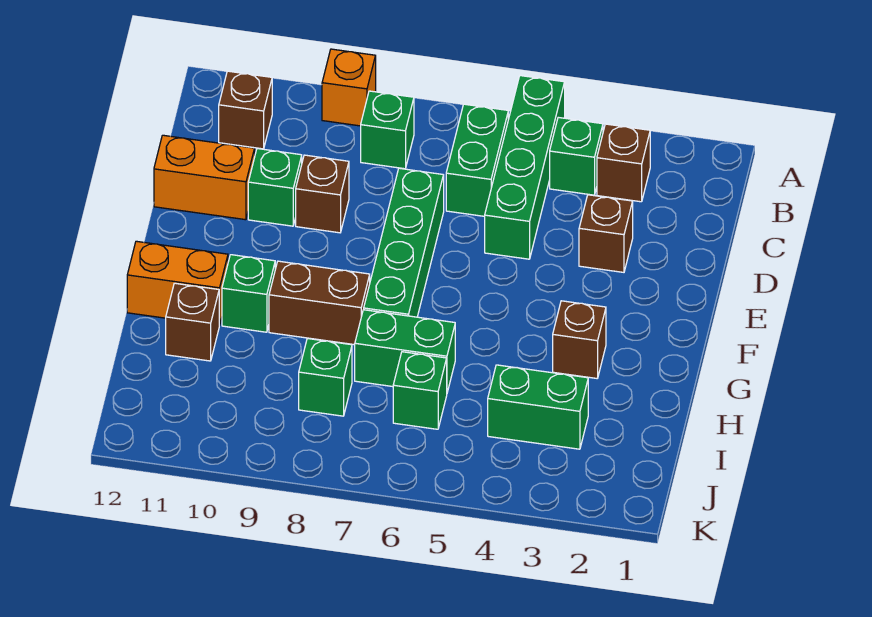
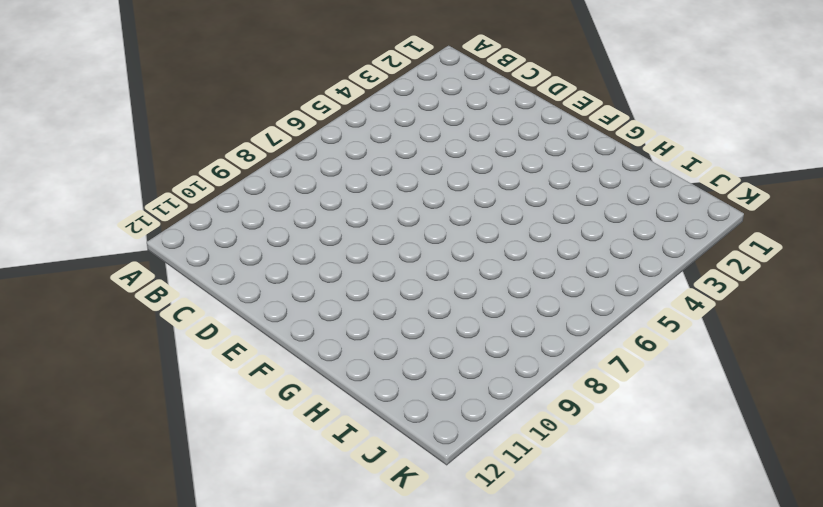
none -> green brick A5:D5 level 1
none -> orange brick A9 level 1
none -> brown brick B3 level 1

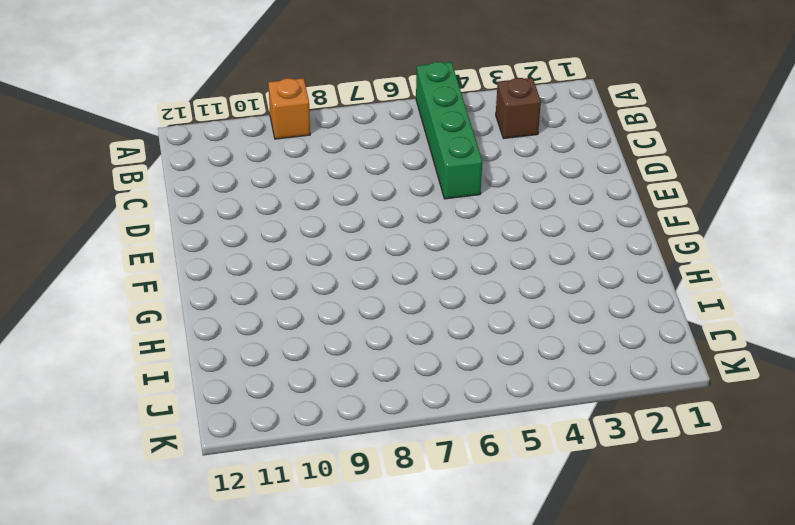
none -> green brick B4 level 1
none -> green brick B6:C6 level 1
none -> green brick B8 level 1

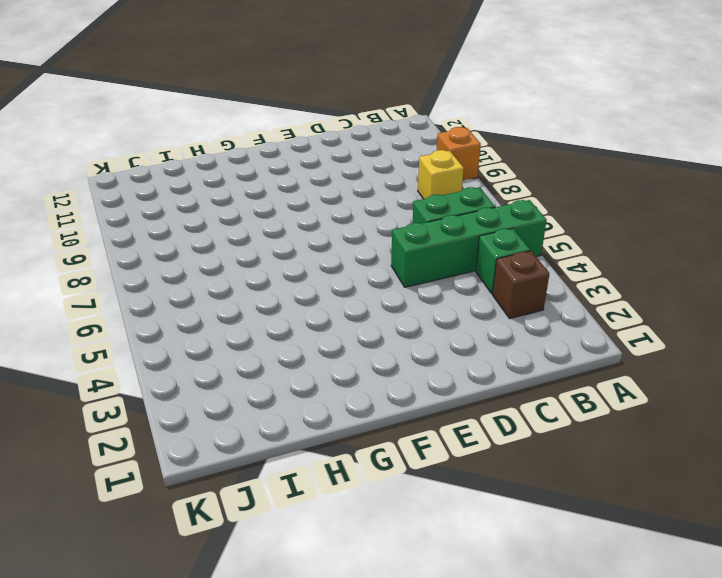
yellow brick B8 level 1 -> green brick B8 level 1
none -> brown brick B11 level 1
none -> brown brick D3 level 1
none -> green brick D7:G7 level 1

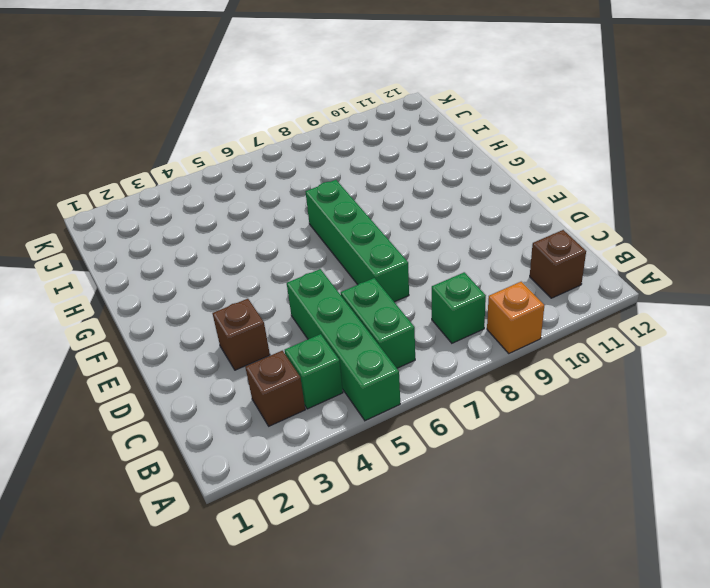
none -> brown brick D9 level 1
none -> green brick D10 level 1
none -> orange brick D11:D12 level 1

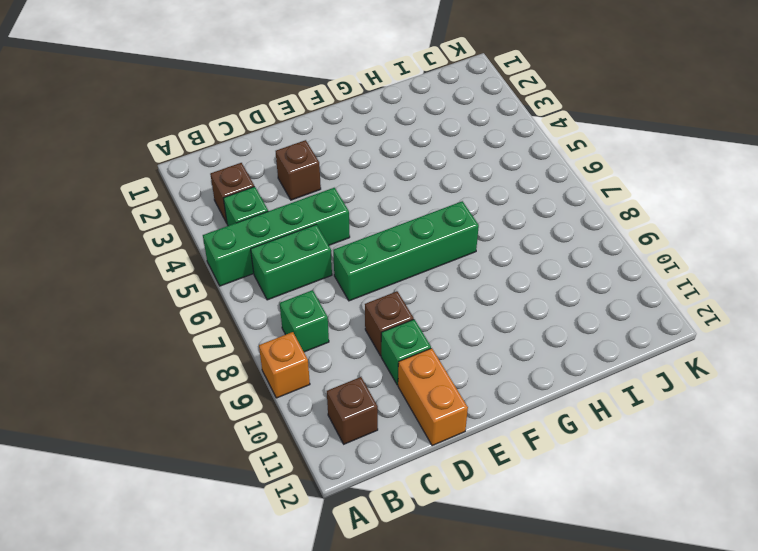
none -> brown brick G3 level 1
none -> brown brick G8:G9 level 1
none -> green brick G10 level 1

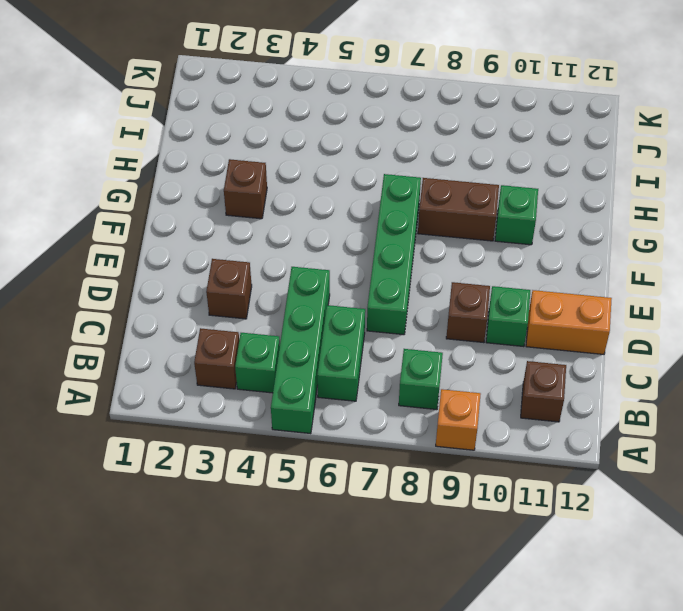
none -> orange brick G11:G12 level 1
none -> green brick H6:H7 level 1
none -> brown brick H11 level 1

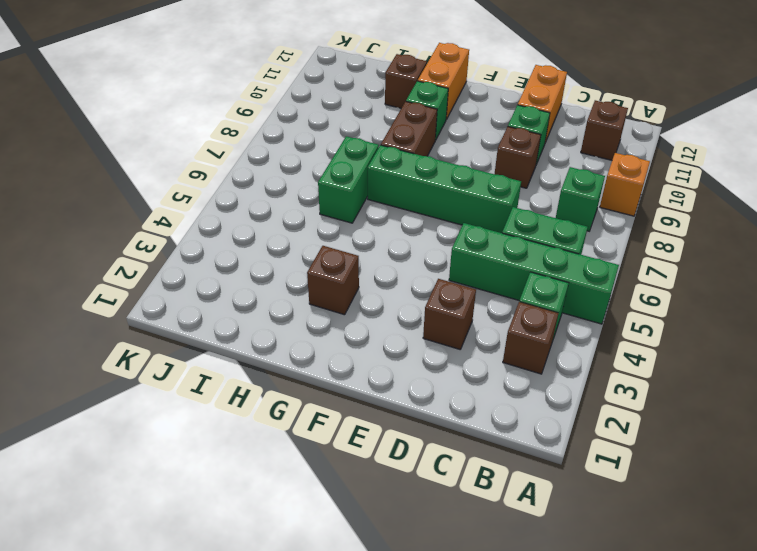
none -> green brick I3:I4 level 1
none -> green brick I6 level 1
none -> green brick I8 level 1

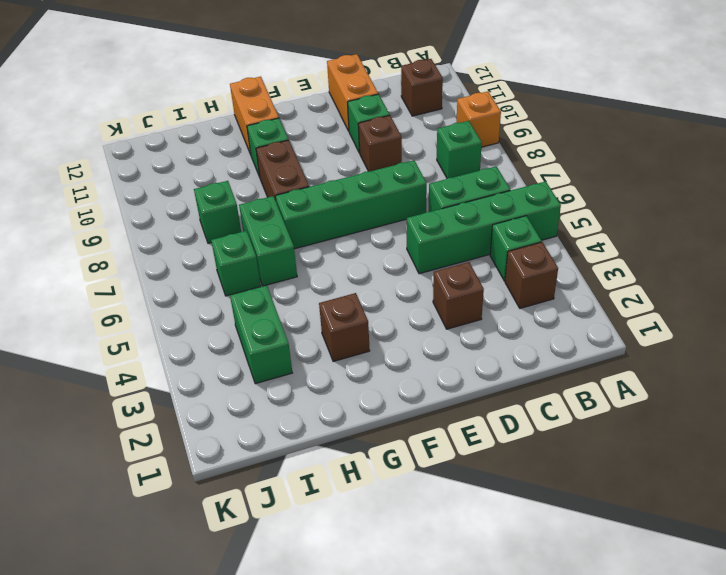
none -> brown brick H11 level 1

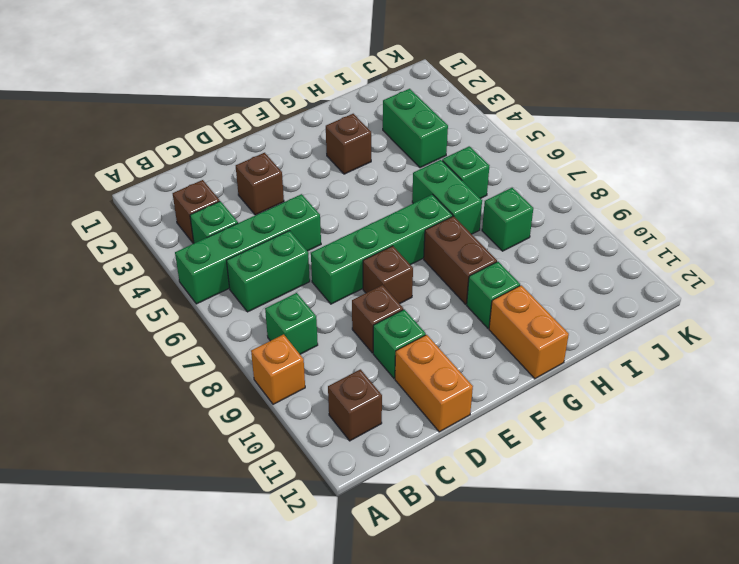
brown brick E8 level 1 -> brown brick H11 level 1

